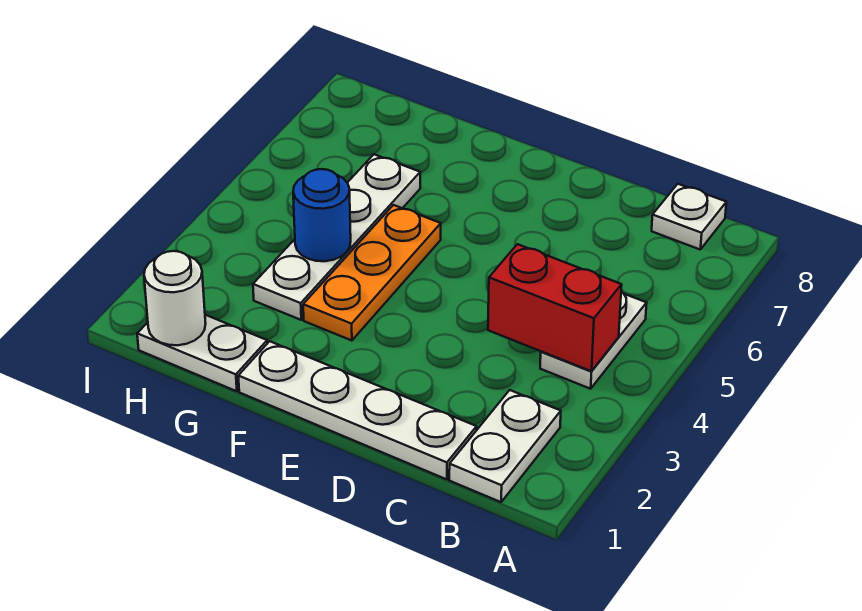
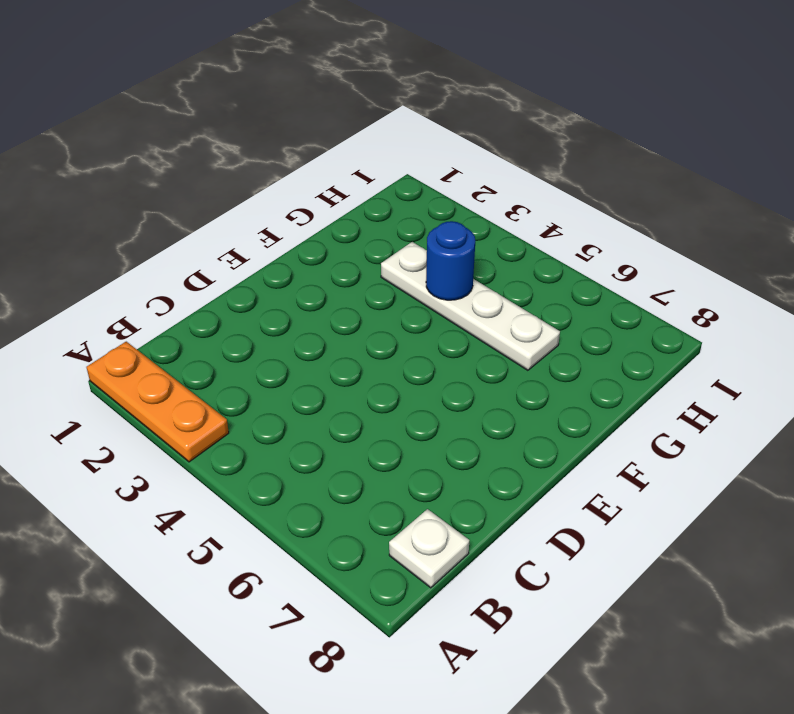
orange plate A1:A3 level 1 -> orange plate F3:F5 level 1
none -> white plate B1:B2 level 1
none -> white plate B4:B5 level 1

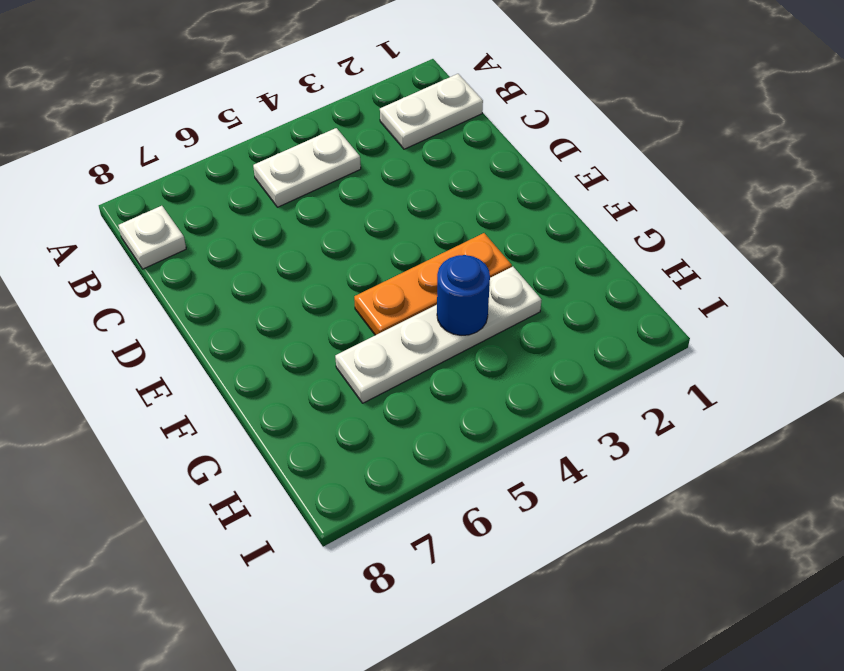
none -> white plate C1:F1 level 1
none -> white plate G1:H1 level 1

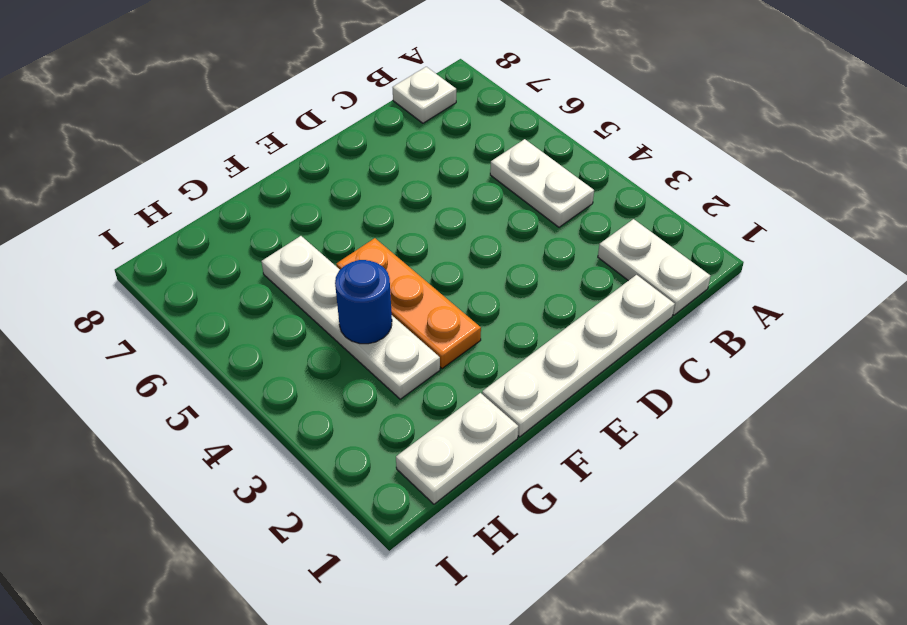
none -> red brick B4:C4 level 2
none -> white round brick H1 level 2

